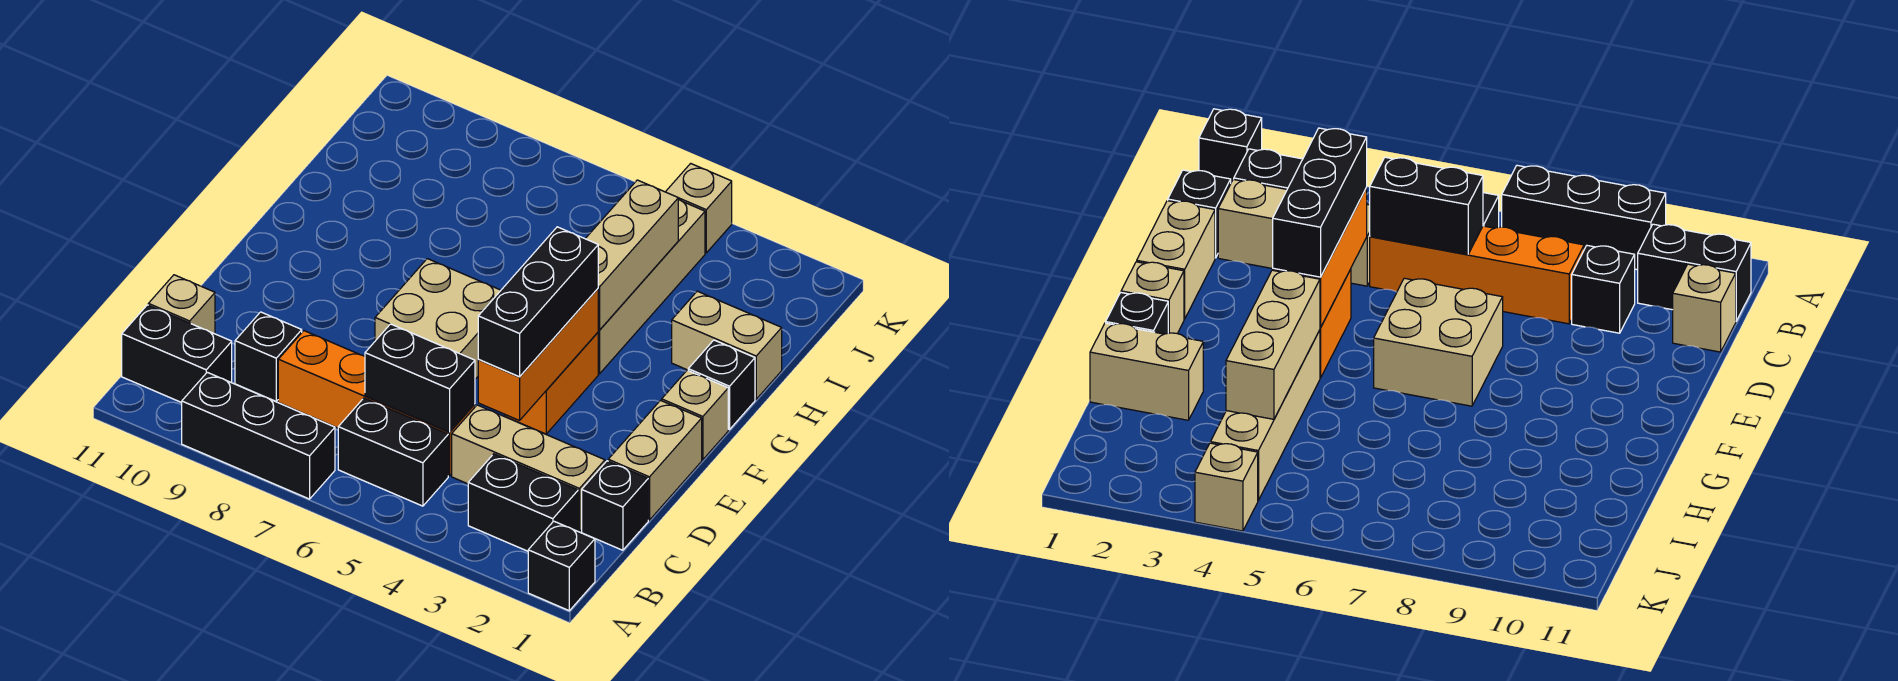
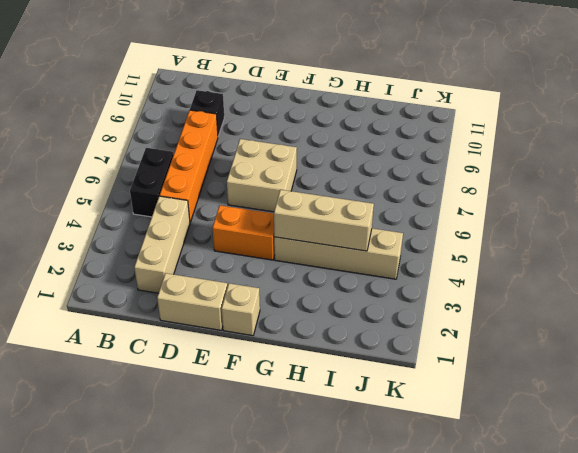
none -> black brick A1 level 1
none -> black brick A7:A9 level 1
none -> black brick B2:B3 level 1

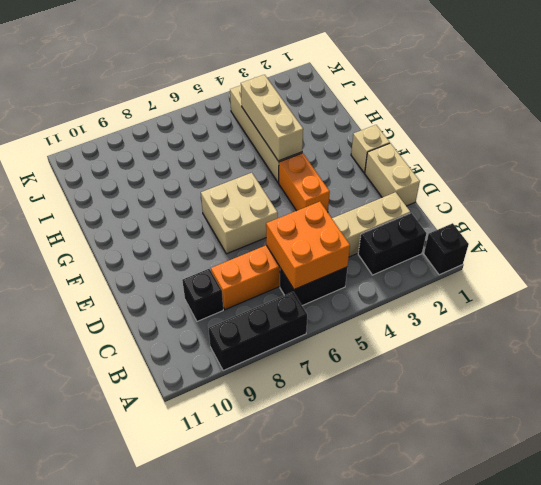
orange brick B5:C6 level 2 -> black brick C5:C6 level 2
none -> black brick B10:B11 level 1
none -> black brick C1 level 1
none -> tan brick C11 level 1

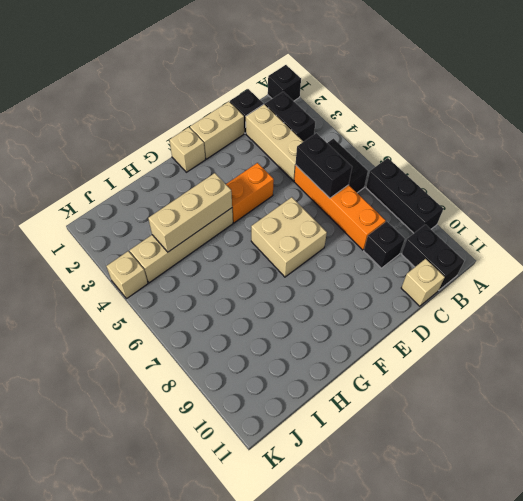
none -> black brick G1 level 1
none -> tan brick H1:H2 level 1
none -> orange brick D4:F4 level 2

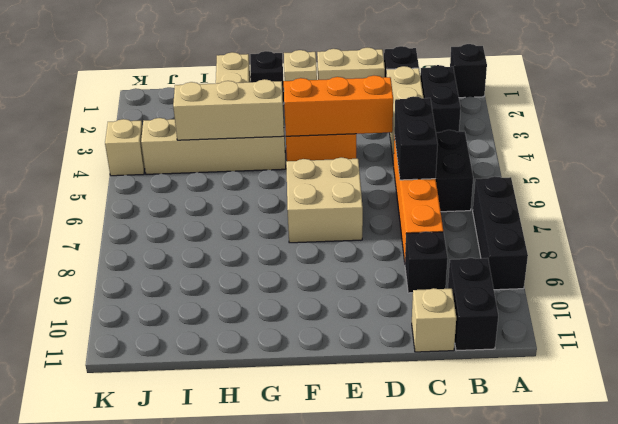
none -> black brick D4:F4 level 3

